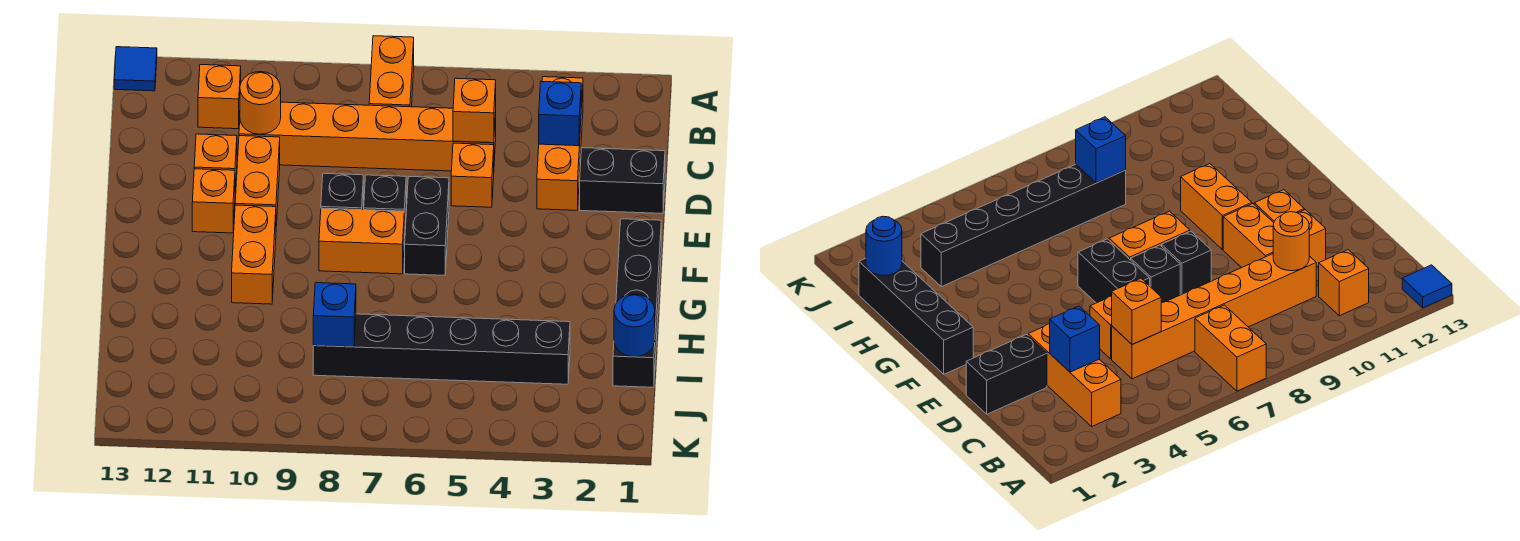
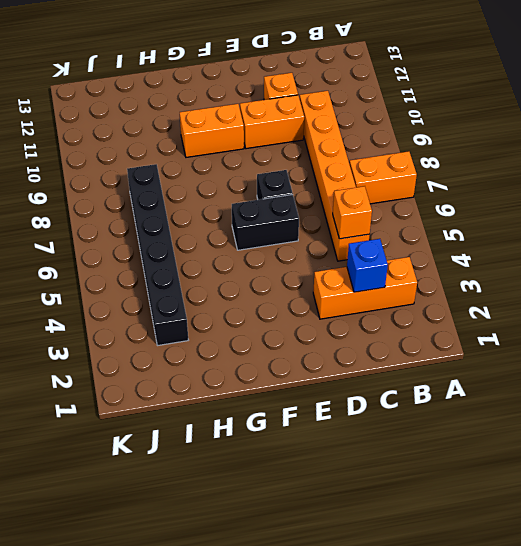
none -> blue tile A13 level 1
none -> orange brick B11 level 1
none -> black brick D1:D2 level 1

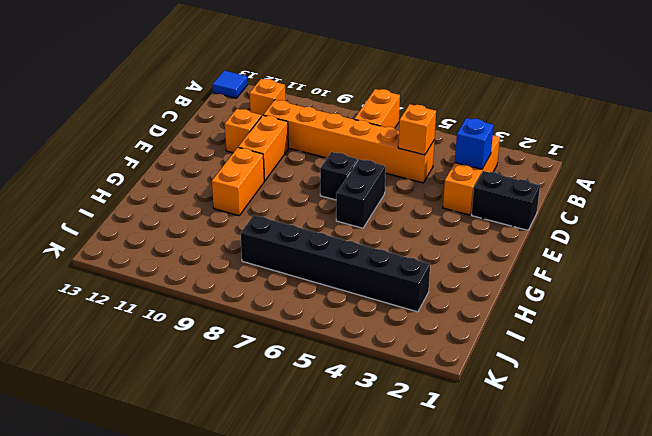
none -> orange brick D5 level 1
none -> black brick E8 level 1
none -> orange brick E11 level 1

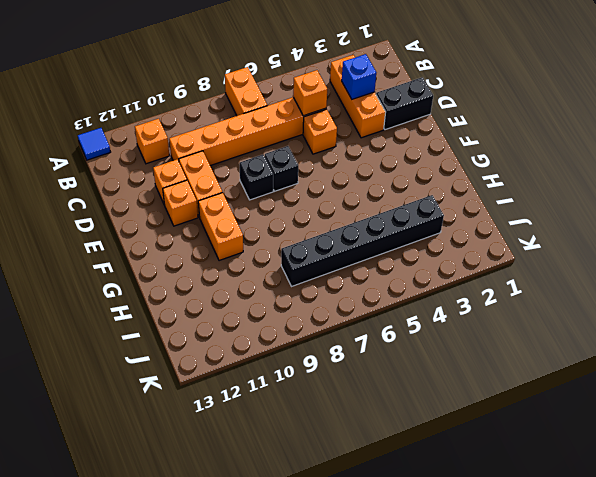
none -> black brick E6:F6 level 1
none -> black brick F1:I1 level 1
none -> orange brick F7:F8 level 1

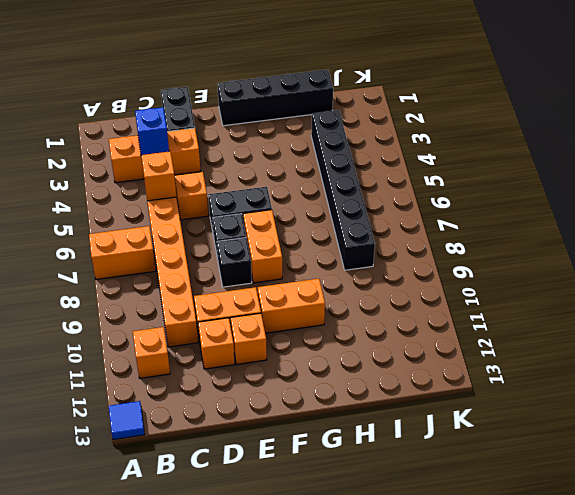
none -> orange round brick C10 level 2
none -> blue round brick I1 level 2
none -> blue brick I8 level 2

